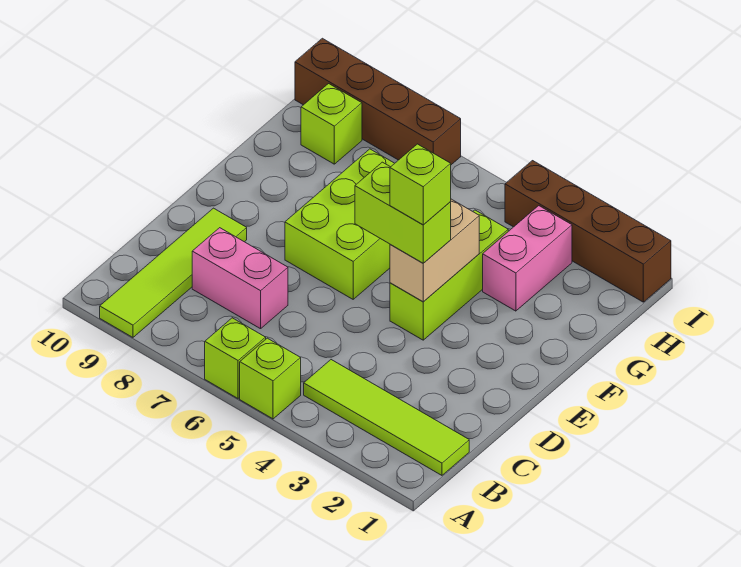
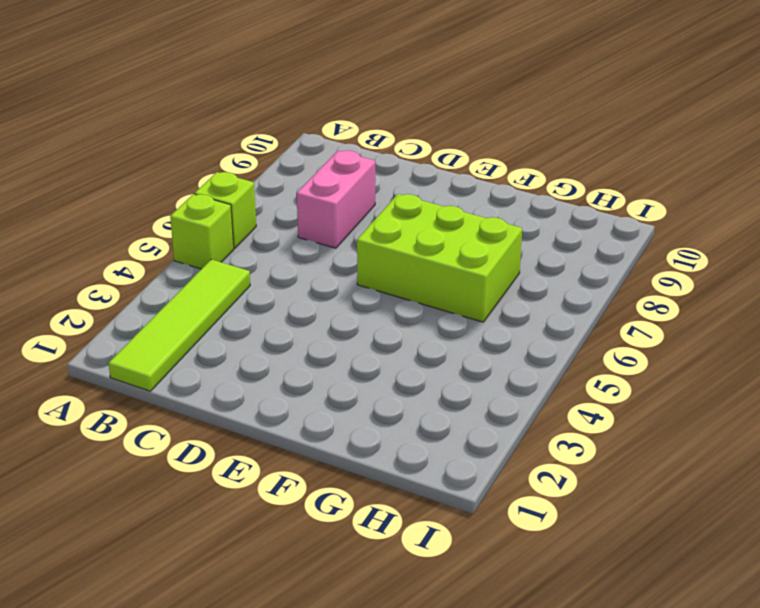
none -> lime tile A9:D9 level 1
none -> lime brick E4:G4 level 1
none -> pink brick G3:H3 level 1

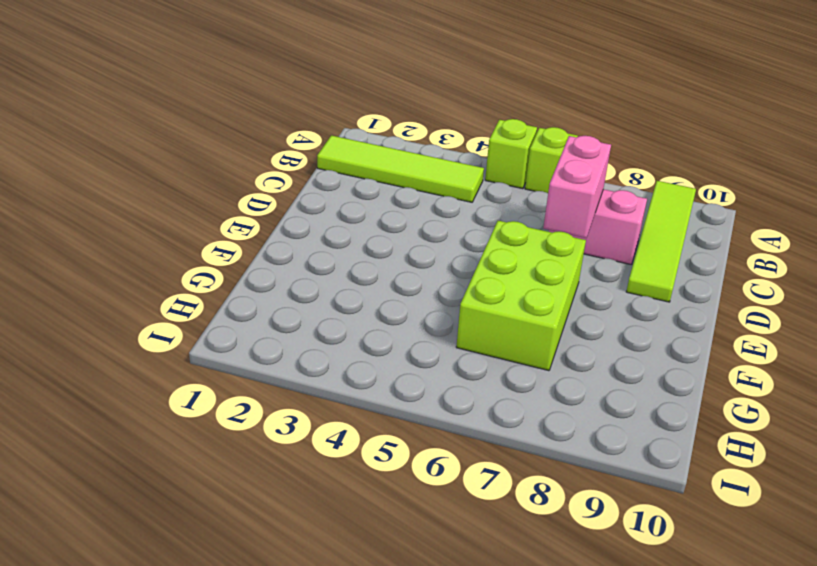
pink brick C7:D7 level 2 -> pink brick G3:H3 level 1
none -> lime brick E4:G4 level 1
none -> lime brick H9 level 1
none -> brown brick I1:I4 level 1

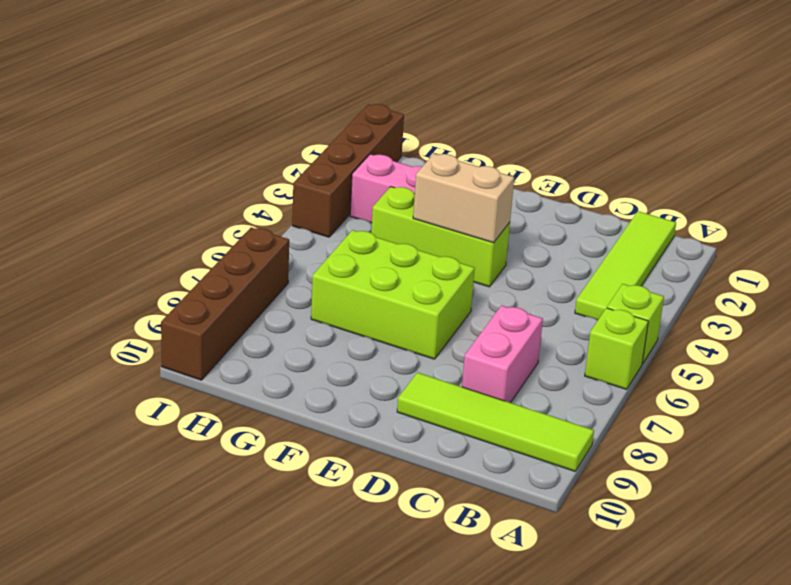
none -> lime brick H9 level 1
none -> lime brick E4:E5 level 3
none -> lime brick E4 level 4

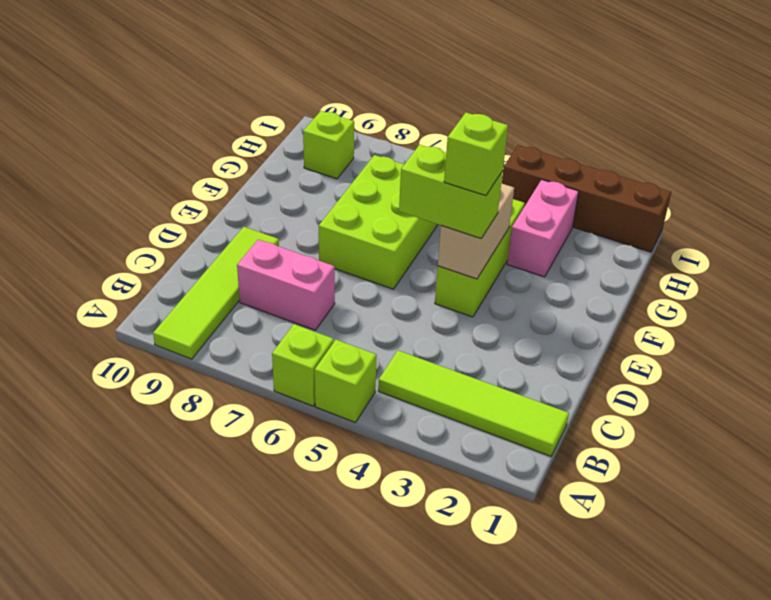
none -> brown brick I7:I10 level 1

